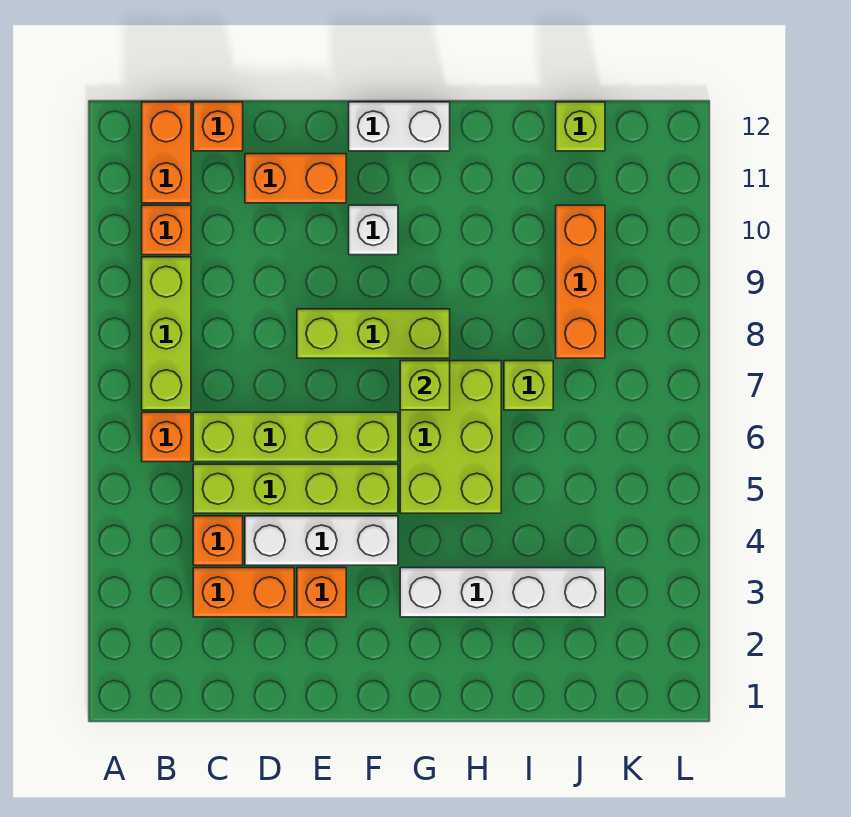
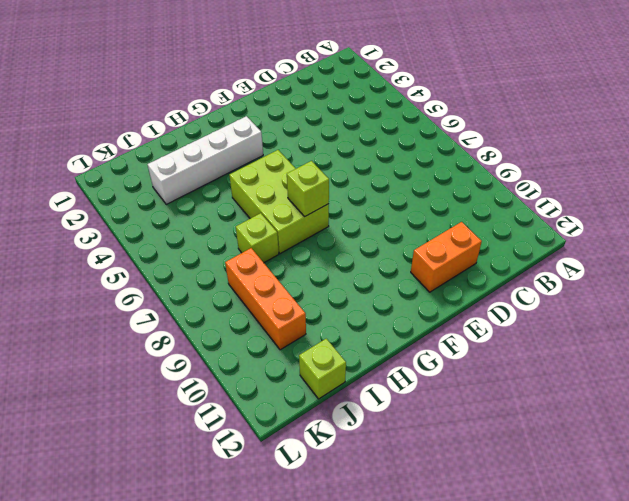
none -> orange brick B6 level 1
none -> lime brick B7:B9 level 1
none -> orange brick B10 level 1

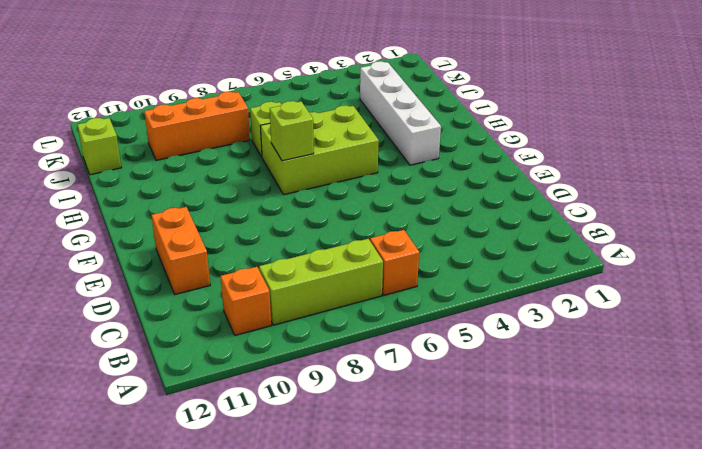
none -> orange brick B11:B12 level 1
none -> orange brick C3:D3 level 1
none -> orange brick C4 level 1

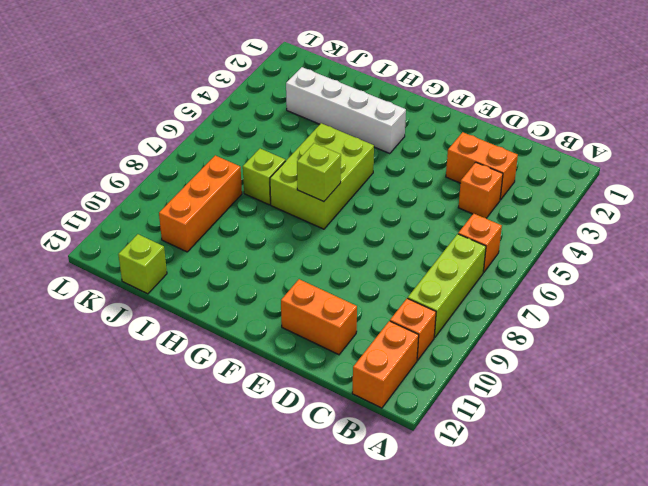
none -> lime brick C5:F5 level 1
none -> lime brick C6:F6 level 1
none -> orange brick C12 level 1

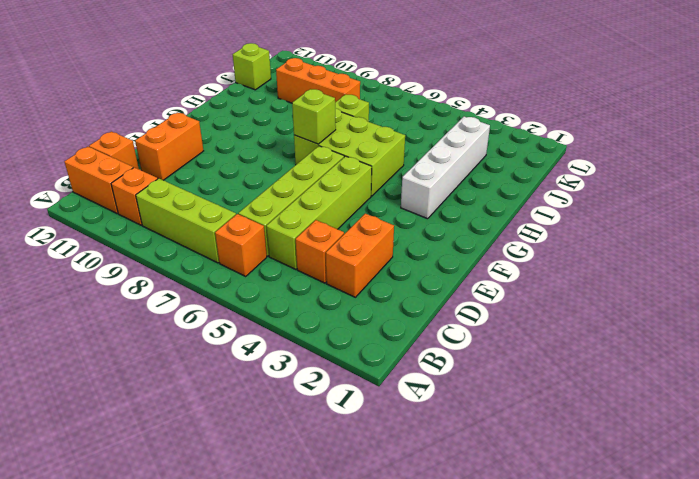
none -> white brick D4:F4 level 1
none -> orange brick E3 level 1
none -> lime brick E8:G8 level 1

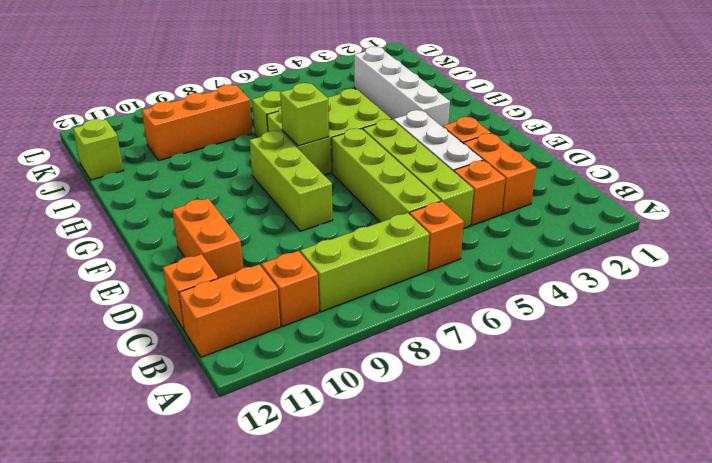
none -> white brick F10 level 1
none -> white brick F12:G12 level 1

